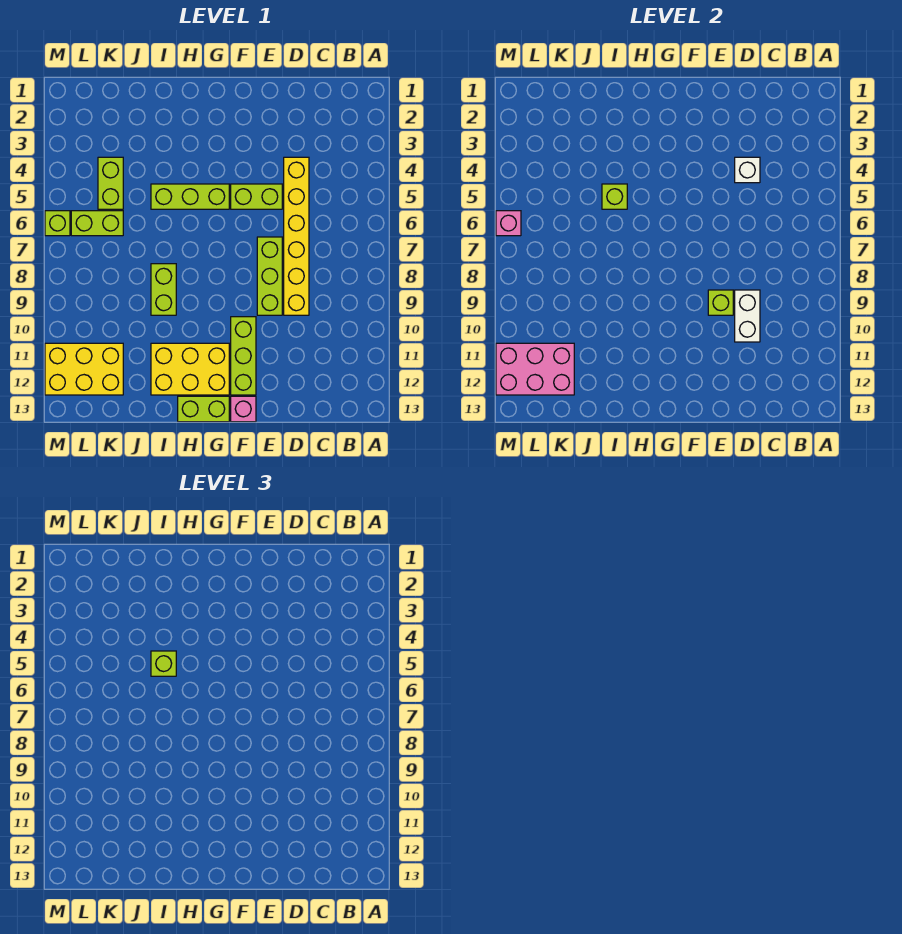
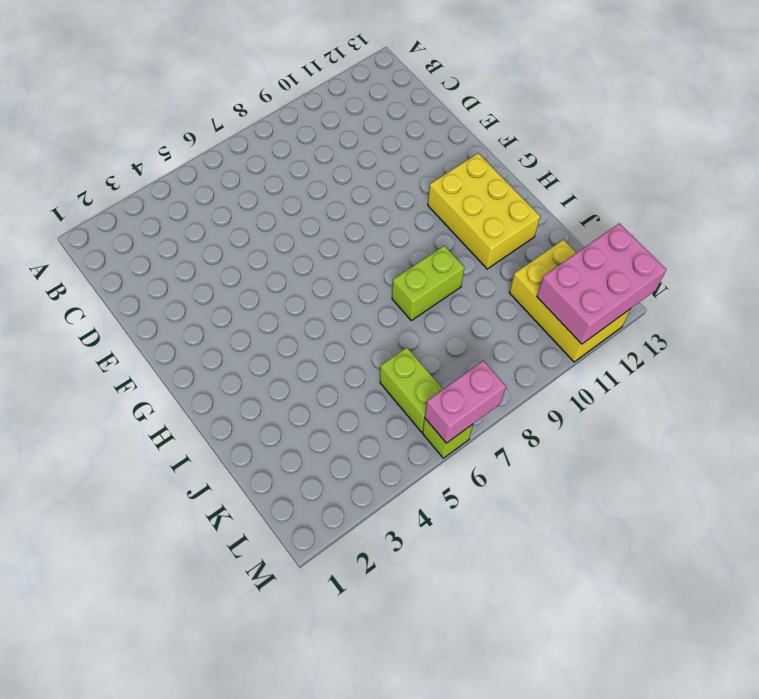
pink brick L11:M13 level 2 -> pink brick K11:M12 level 2
pink brick M6:M7 level 2 -> pink brick M6 level 2
none -> yellow brick D4:D9 level 1
none -> lime brick E5:F5 level 1
none -> lime brick E7:E9 level 1

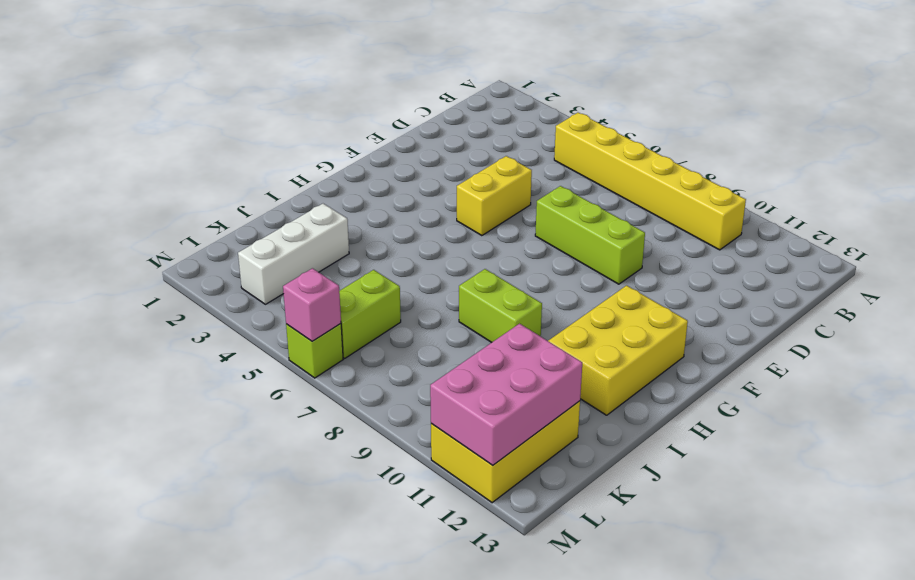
yellow brick B5:B10 level 1 -> yellow brick D4:D9 level 1
yellow brick E5:F5 level 1 -> lime brick E5:F5 level 1
white brick J3:L3 level 1 -> none
none -> lime brick F10:F12 level 1
none -> pink brick F13 level 1
none -> lime brick G5:I5 level 1

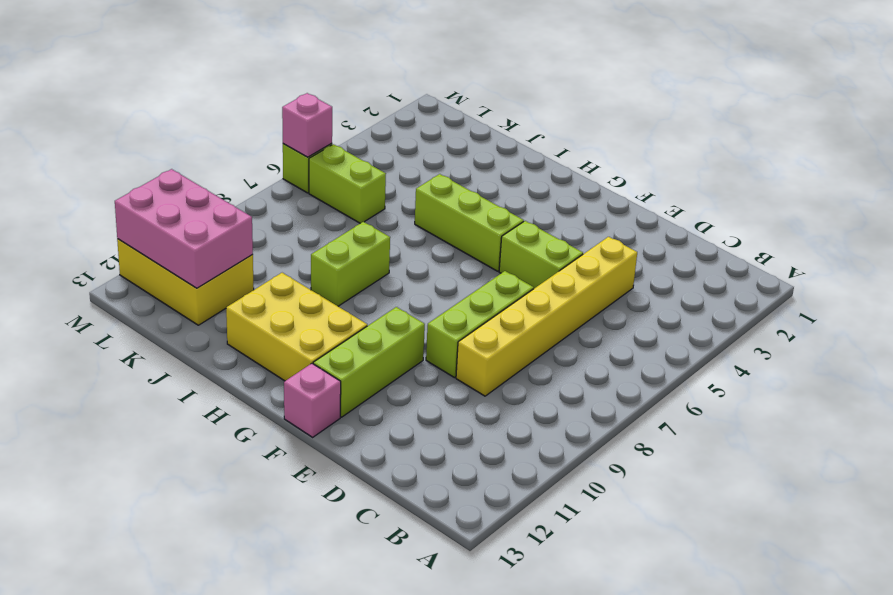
none -> lime brick G13:H13 level 1
none -> lime brick K4:K5 level 1
none -> white brick D4 level 2

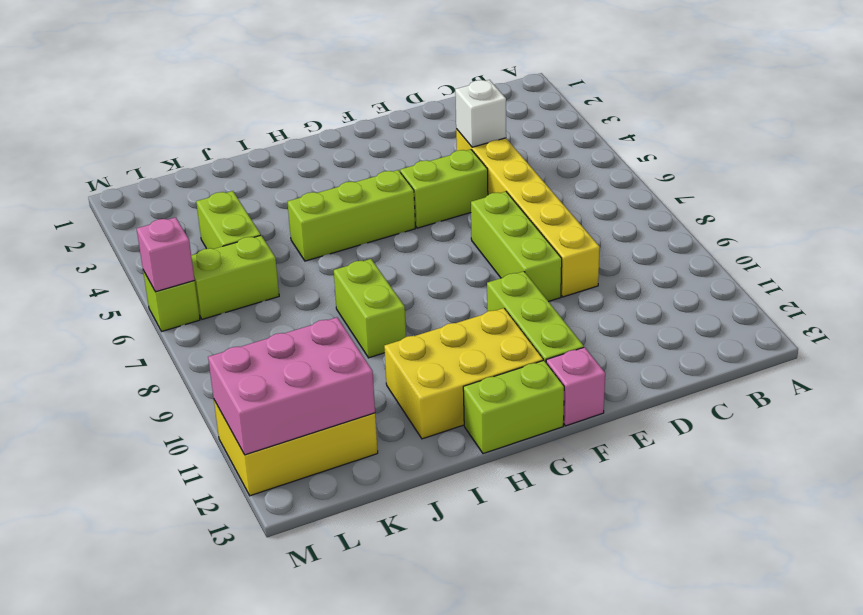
none -> white brick D9:D10 level 2
none -> lime brick E9 level 2
none -> lime brick I5 level 2

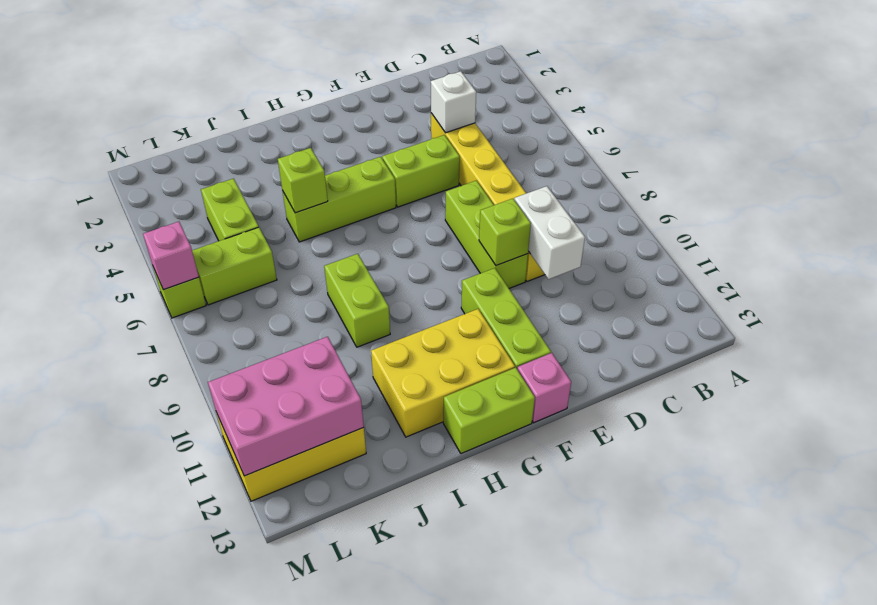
none -> lime brick I5 level 3

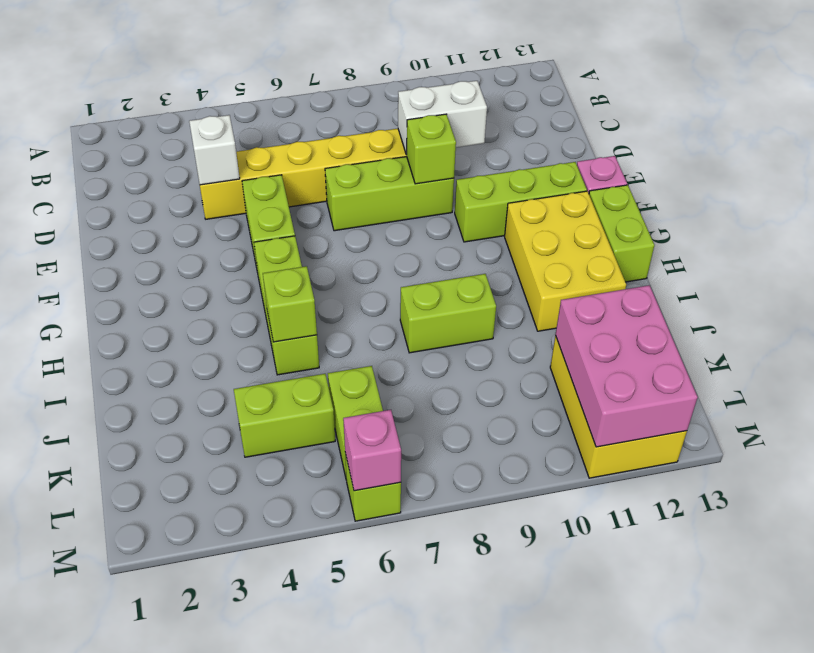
none -> lime brick I5 level 3

